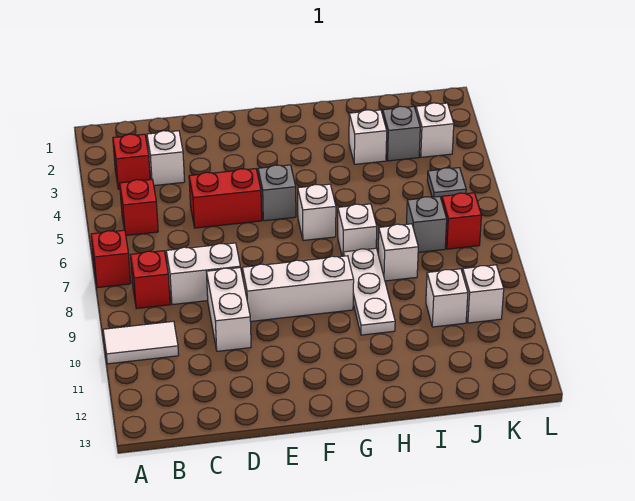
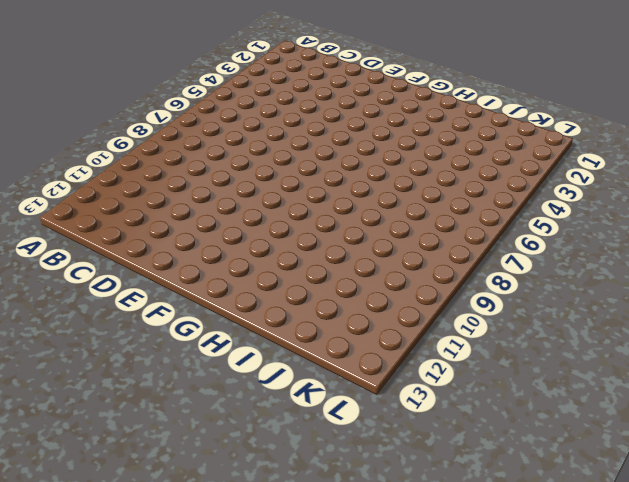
none -> red brick A7 level 1
none -> white tile A10:B10 level 1
none -> red brick B3 level 1

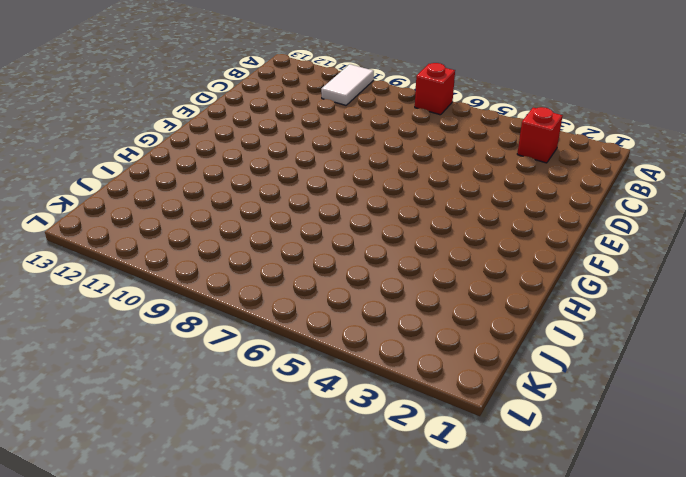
none -> red brick B5 level 1
none -> red brick B8 level 1
none -> white brick C3 level 1

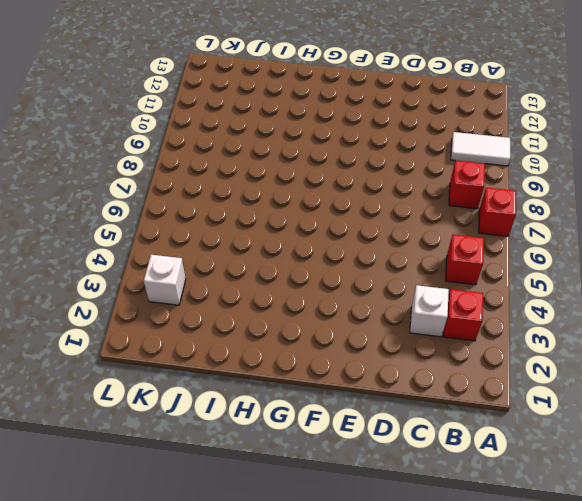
none -> white brick C8:D8 level 1
none -> red brick D5:E5 level 1
none -> white brick D9:D10 level 1

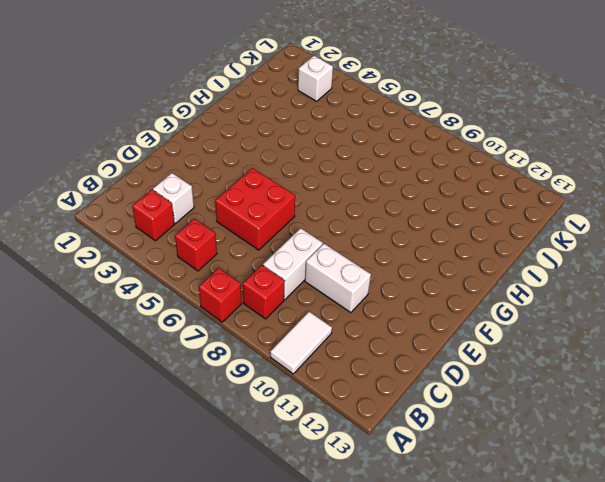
red brick D5:E6 level 1 -> red brick D5:E5 level 1
none -> white brick E9:G9 level 1
none -> grey brick F5 level 1
none -> white brick G6 level 1

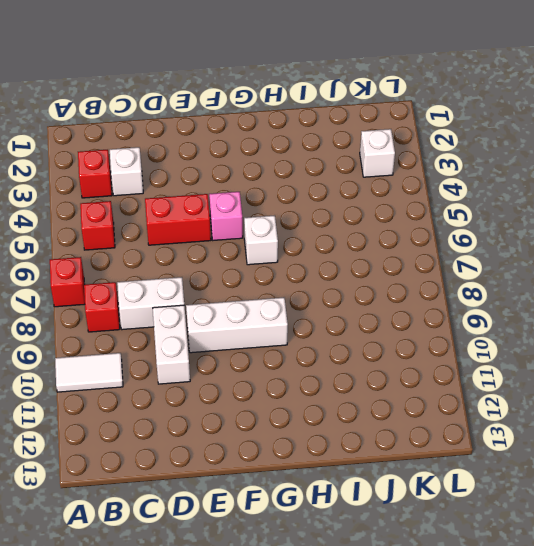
pink brick F5 level 1 -> grey brick F5 level 1
none -> white brick H7 level 1
none -> white plate H8:H10 level 1
none -> white brick I3 level 1

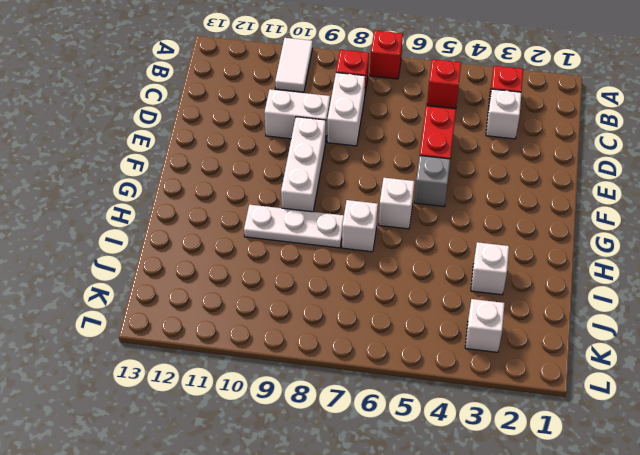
none -> white brick I8 level 1
none -> grey brick J3 level 1
none -> grey brick J7 level 1

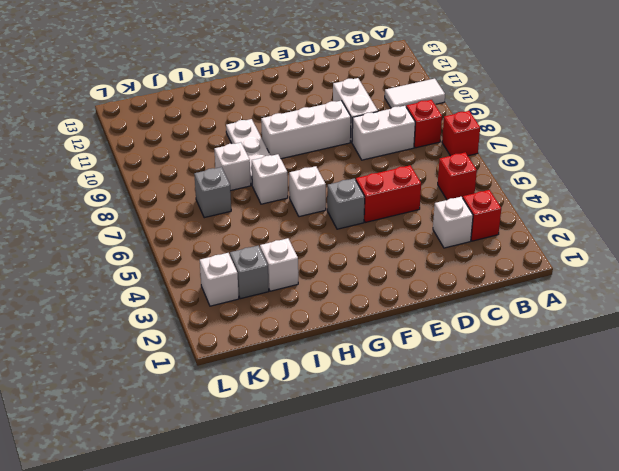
none -> white brick J10 level 1
none -> grey plate K5 level 1
none -> red brick K7 level 1

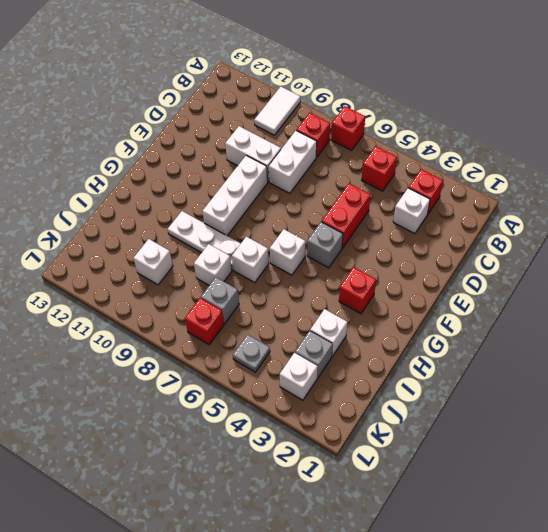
red brick G3 level 1 -> none
none -> white brick K10 level 1

